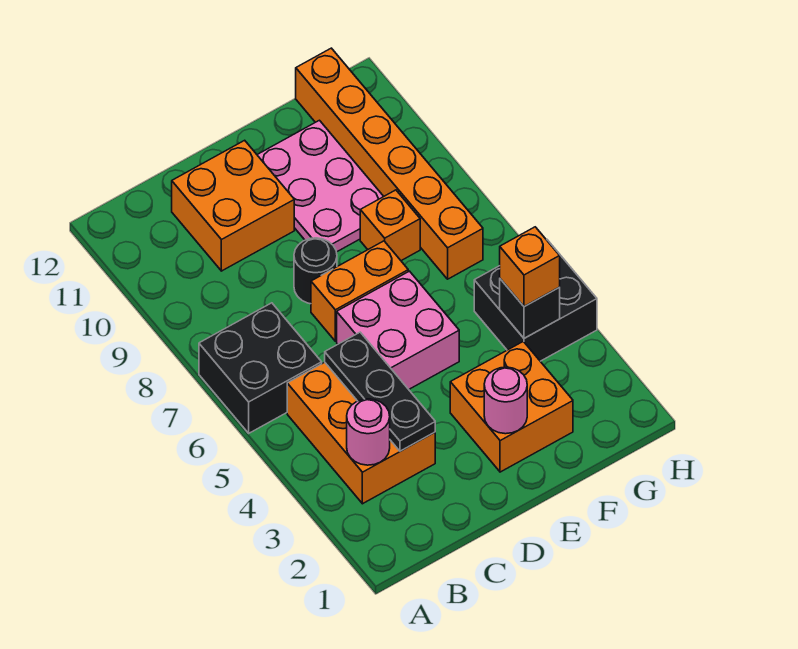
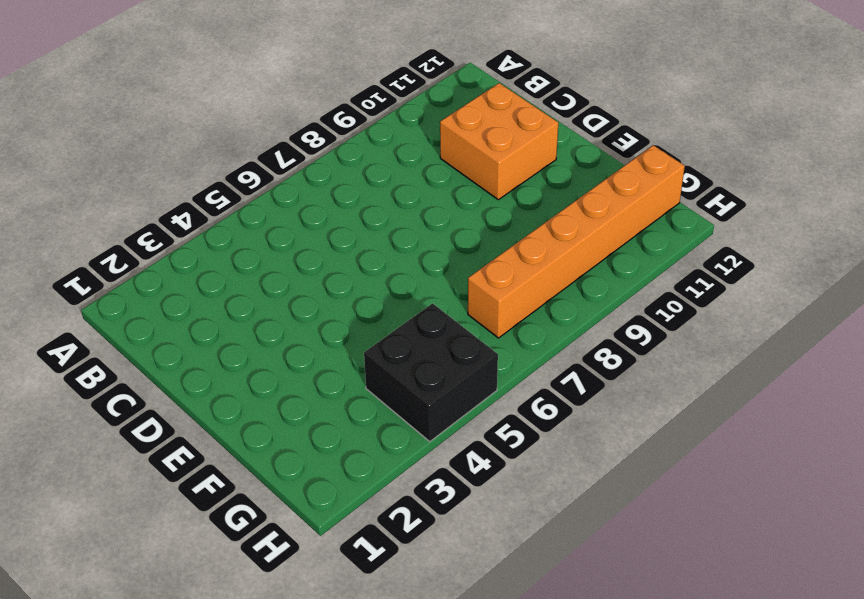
none -> black brick A6:B7 level 1
none -> orange brick B3:C5 level 1
none -> pink brick D5:E6 level 1

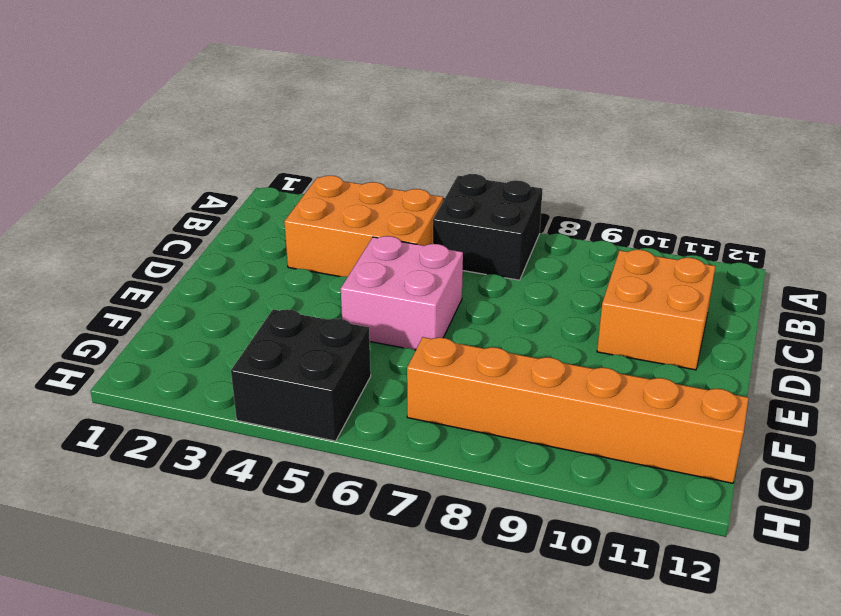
none -> orange brick D7:E7 level 1
none -> black round brick D8 level 1
none -> orange brick E2:F3 level 1

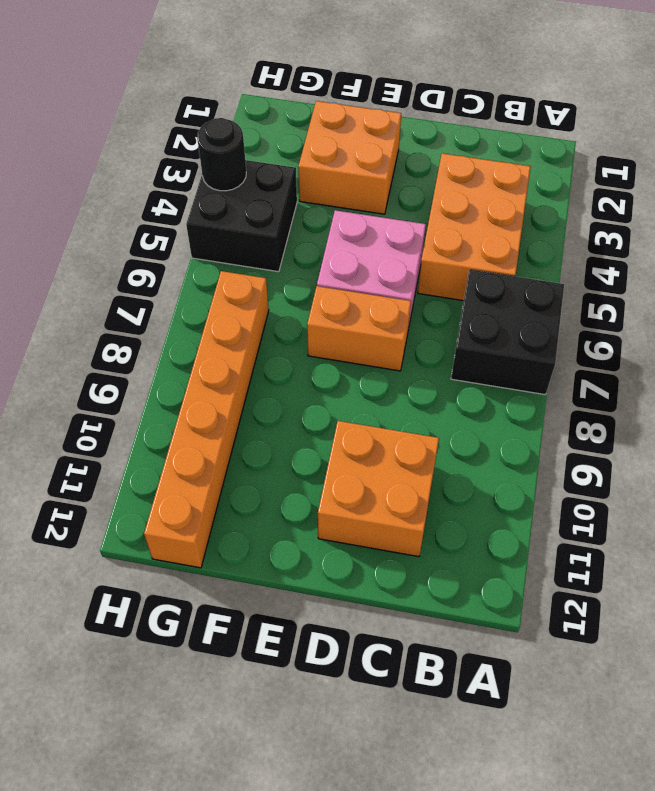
black round brick H4 level 2 -> black round brick D8 level 1
none -> pink plate E9:F11 level 1
none -> orange brick F8 level 1
none -> pink round brick B3 level 2

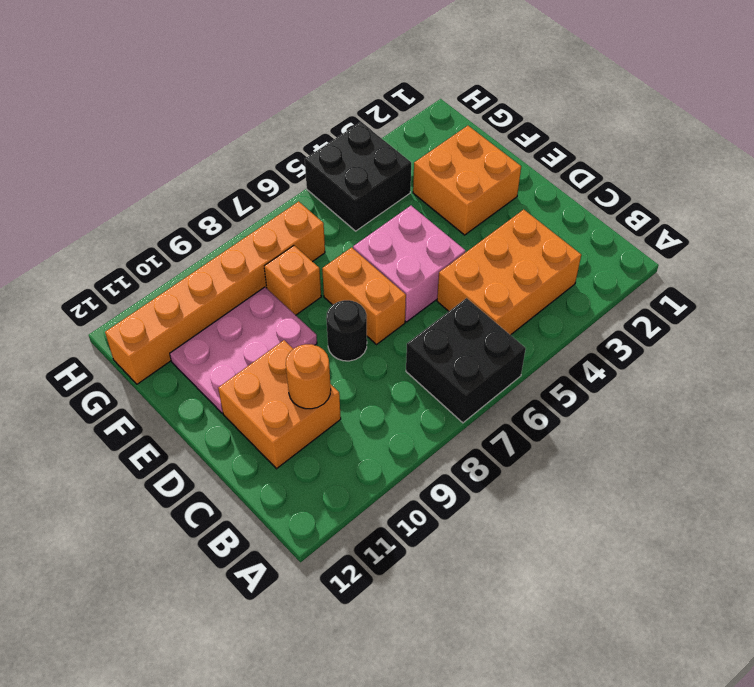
orange round brick C10 level 2 -> none
none -> pink round brick B3 level 2
none -> black plate C3:C5 level 2
none -> pink round brick E2 level 2

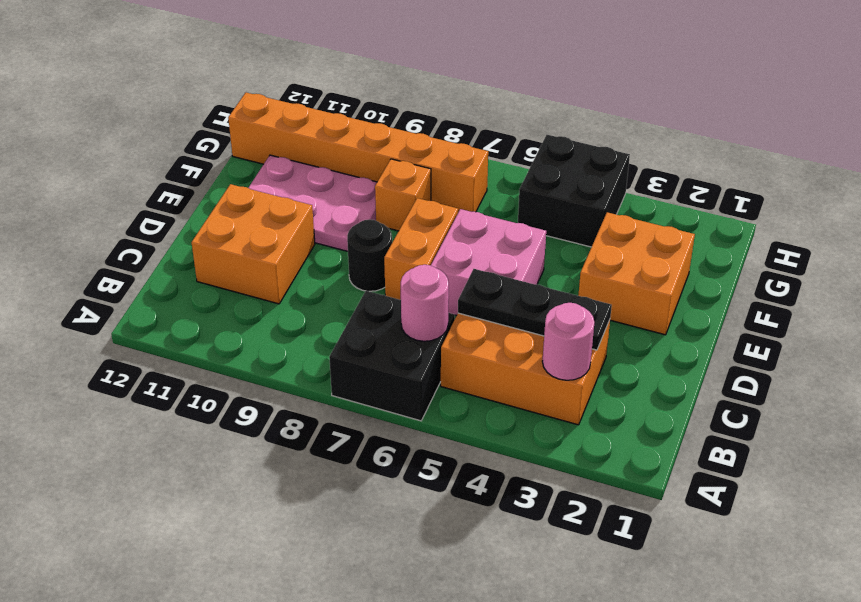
pink round brick B6 level 2 -> pink round brick E2 level 2
none -> black brick G4 level 2
none -> orange brick G4 level 3

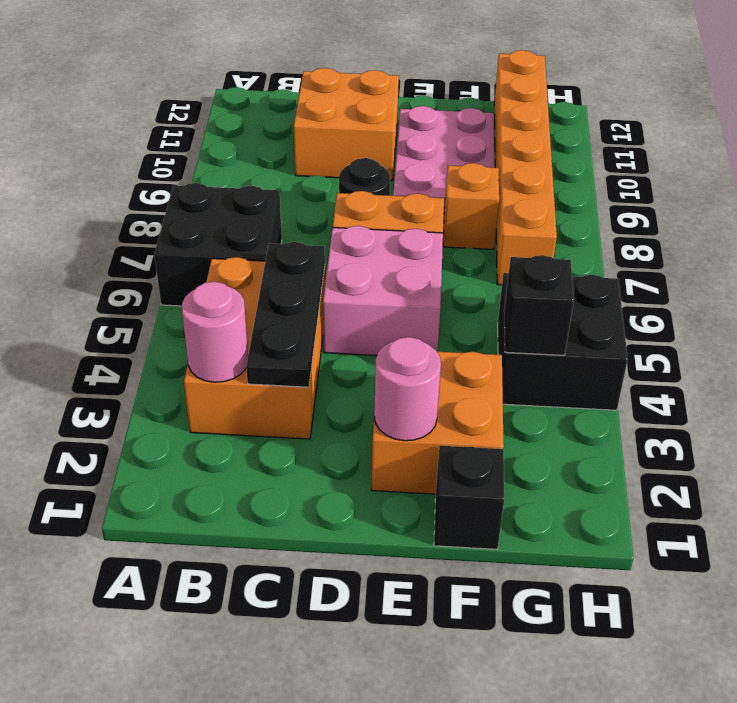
black brick F1 level 1 -> none
none -> orange brick G4 level 3

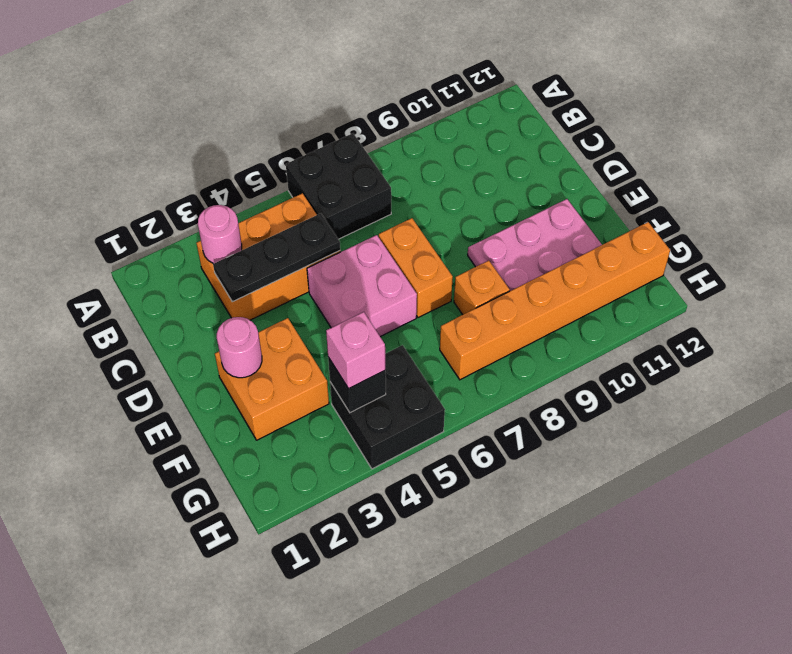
pink brick G4 level 3 -> orange brick G4 level 3
none -> orange brick C10:D11 level 1
none -> black round brick D8 level 1

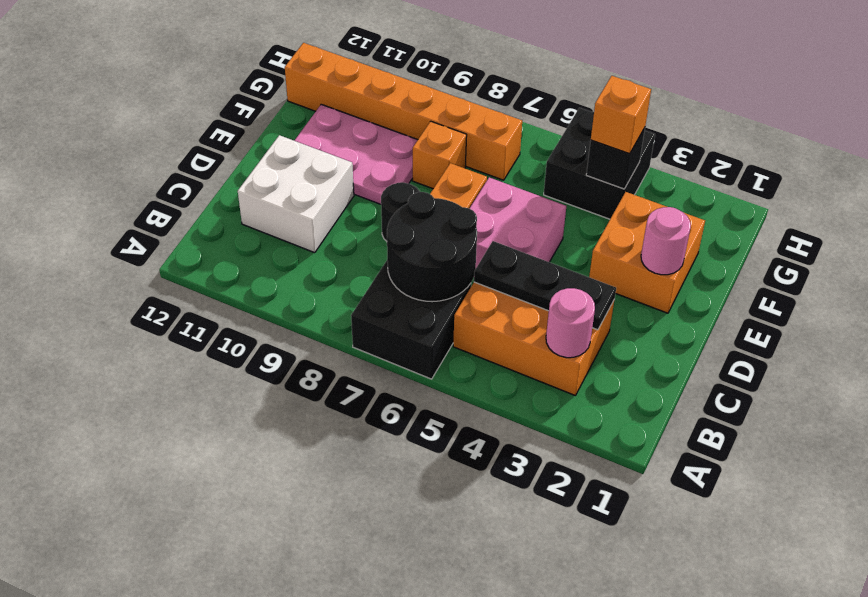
black round brick B6:C7 level 2 -> none
white brick C10:D11 level 1 -> orange brick C10:D11 level 1

